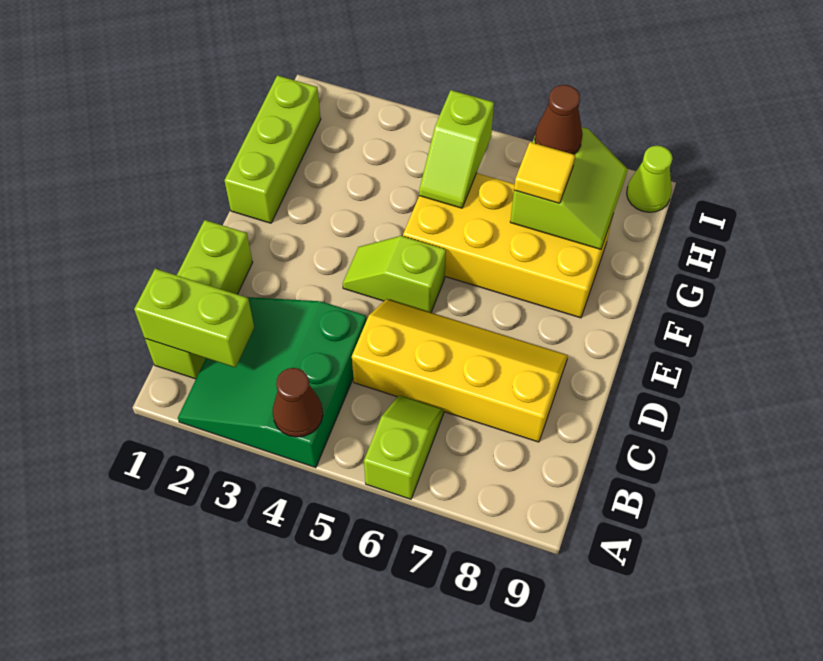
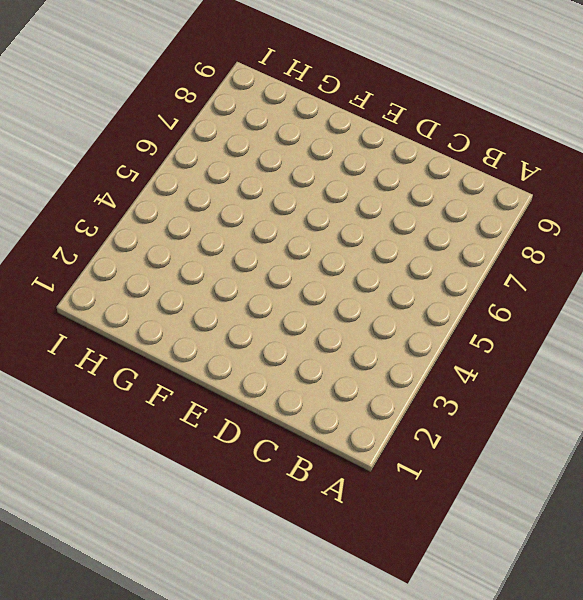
none -> green slope A2:C4 level 1 top 4
none -> lime slope A6:B6 level 1 top A
none -> lime brick B1:D1 level 1

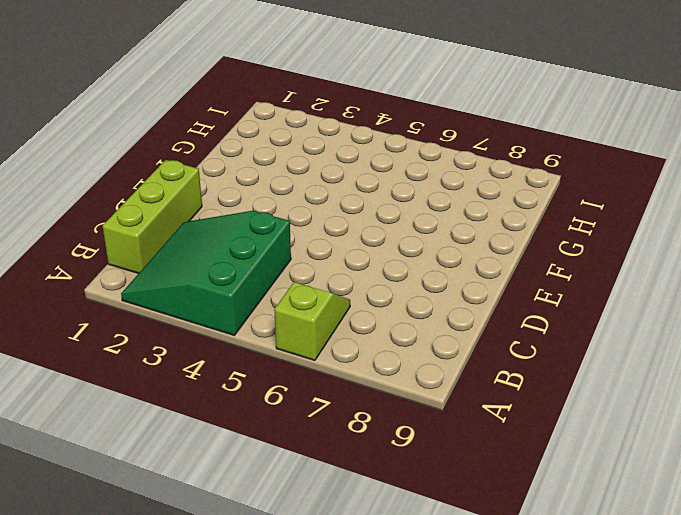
none -> yellow slope C5:D8 level 1 top C
none -> lime slope E4:E5 level 1 top 5
none -> lime brick F1:H1 level 1

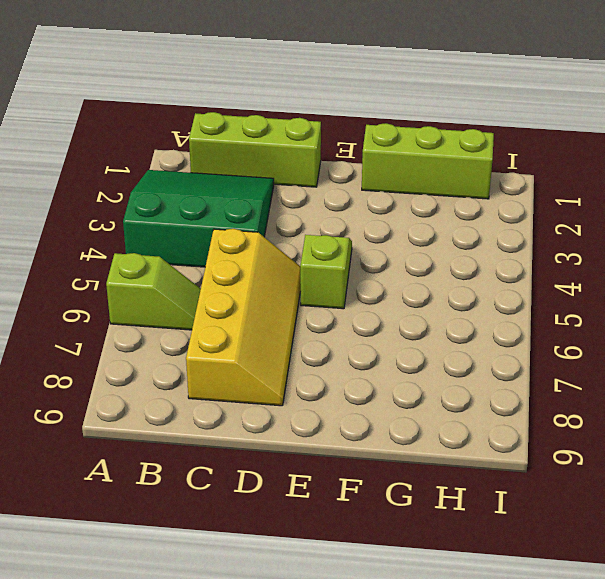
none -> yellow brick F5:G8 level 1
none -> lime cone I9 level 1
none -> brown cone A4 level 2

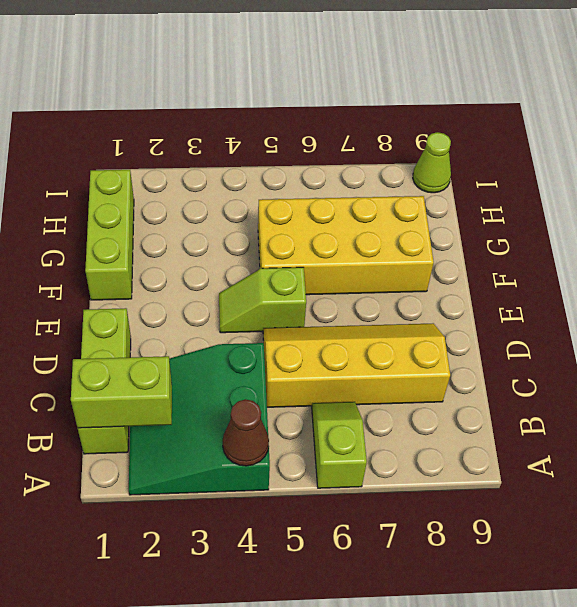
none -> lime slope G5:H5 level 2 top H
none -> lime slope G7:H8 level 2 top 7
none -> yellow tile G7 level 3

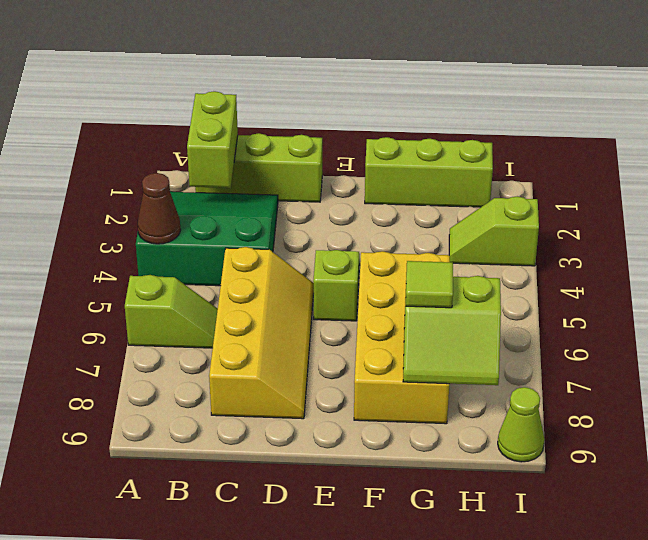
lime tile G7 level 3 -> yellow tile G7 level 3
lime slope H3:I3 level 1 top I -> lime slope G5:H5 level 2 top H
none -> brown cone H7 level 3

